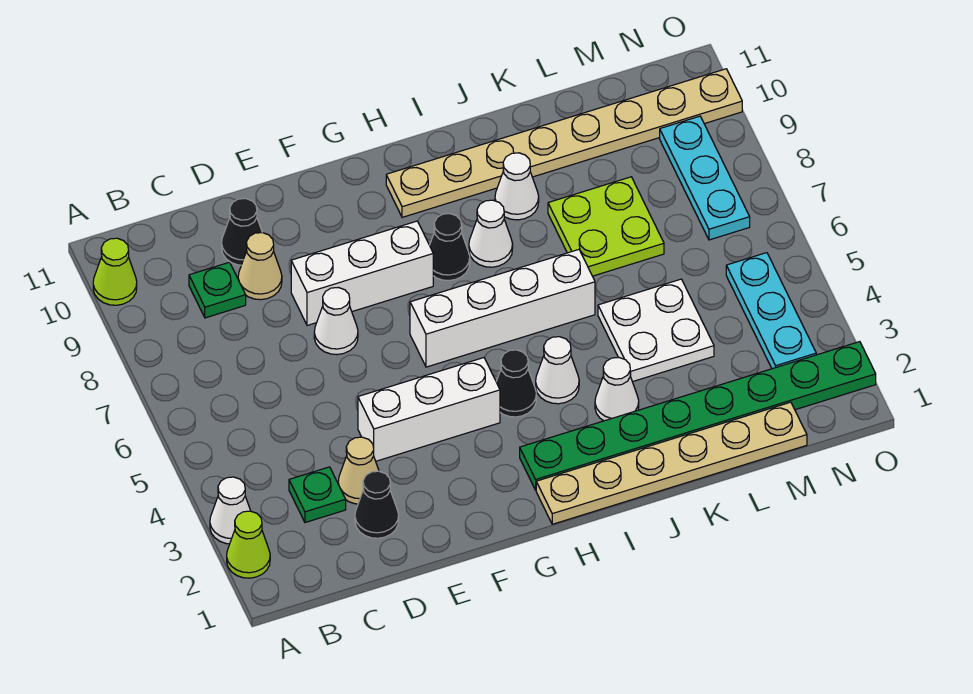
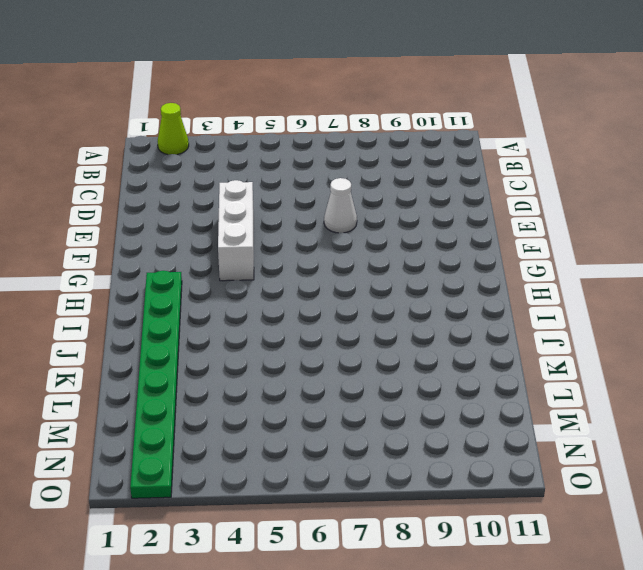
none -> white cone A3 level 1
none -> lime cone A10 level 1
none -> green plate C3 level 1

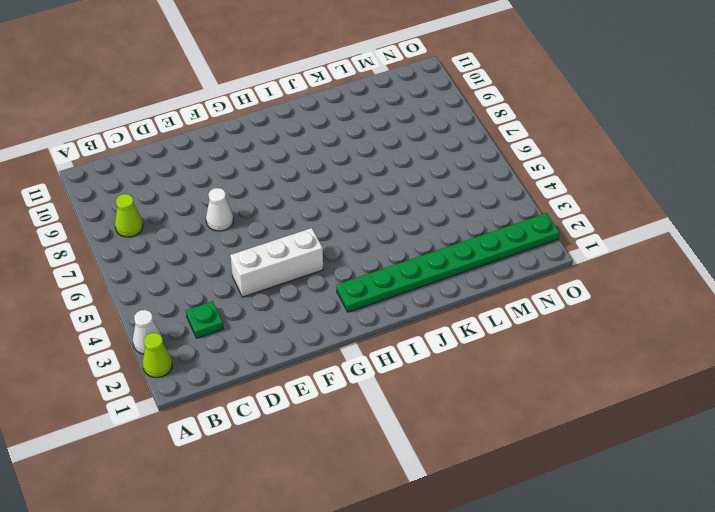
lime cone B8 level 1 -> lime cone A10 level 1
none -> green plate C9 level 1
none -> black cone D2 level 1
none -> tan cone D3 level 1

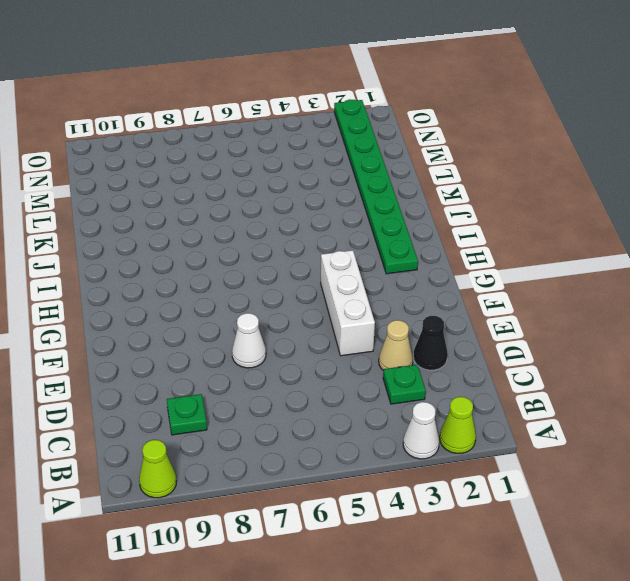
none -> tan cone D9 level 1
none -> black cone D10 level 1
none -> white brick E8:G8 level 1

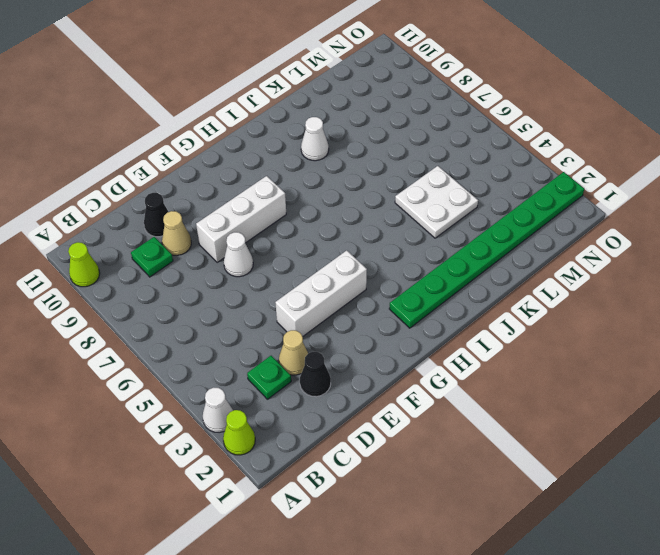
none -> white brick G6:J6 level 1
none -> tan plate H1:M1 level 1
none -> black cone H4 level 1

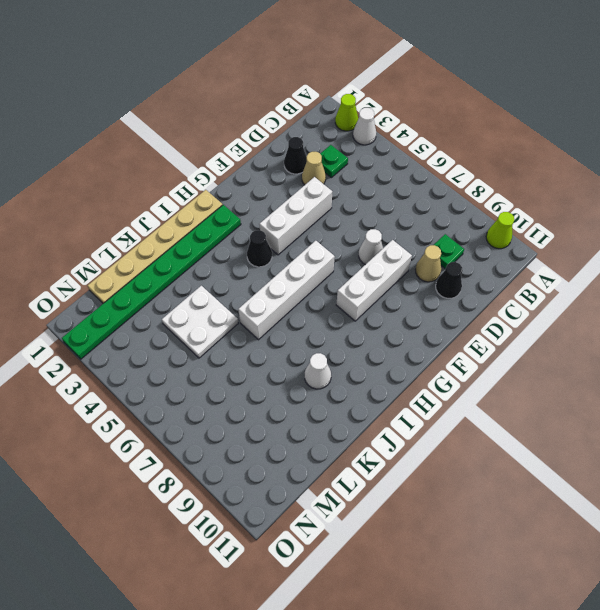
none -> black cone H8 level 1
none -> tan plate H10:O10 level 1
none -> white cone I4 level 1

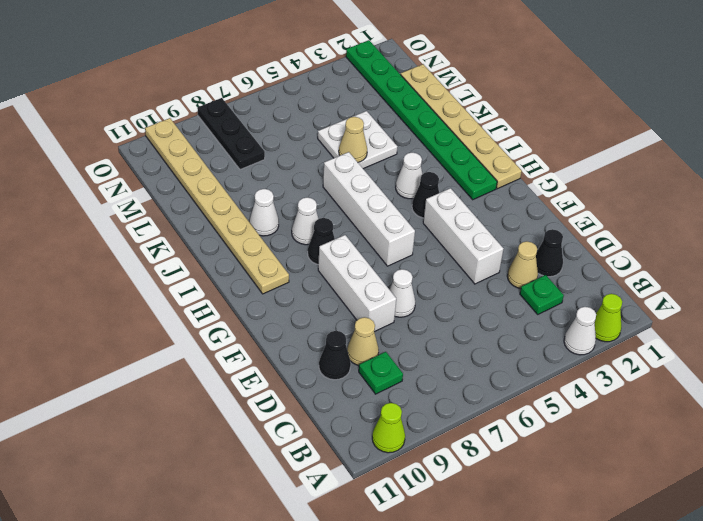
tan cone K5 level 2 -> none
black plate M8:O8 level 1 -> cyan plate N7:N9 level 1
none -> white cone J3 level 1
none -> lime plate K7:L8 level 1
none -> cyan plate N3:N5 level 1

